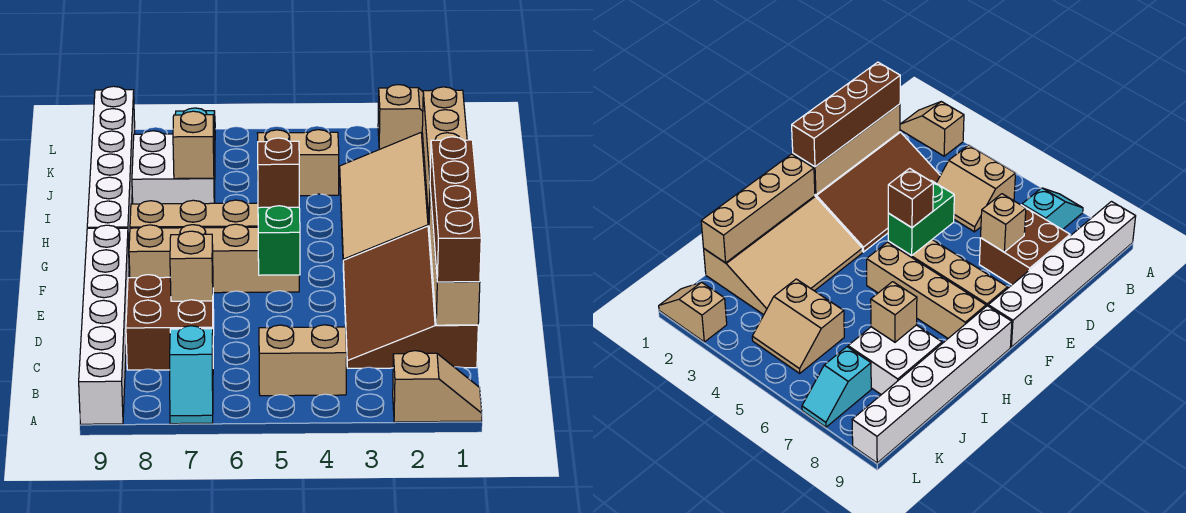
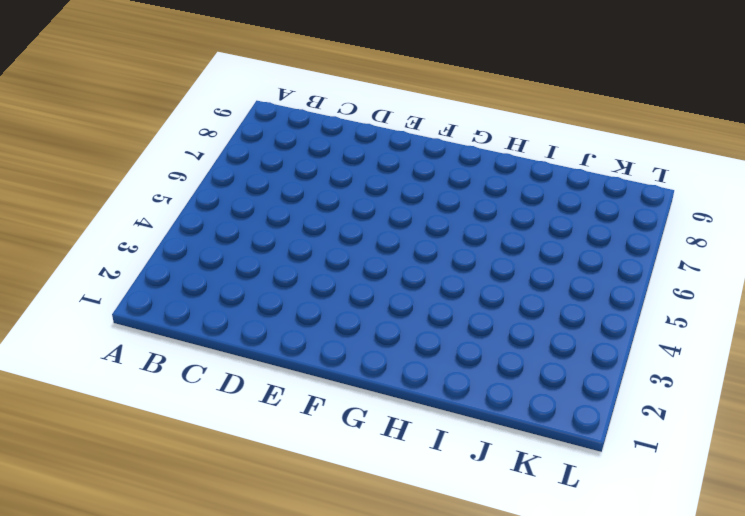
none -> tan slope A1:A2 level 1 top 2
none -> cyan slope A7:B7 level 1 top B
none -> white brick A9:F9 level 1

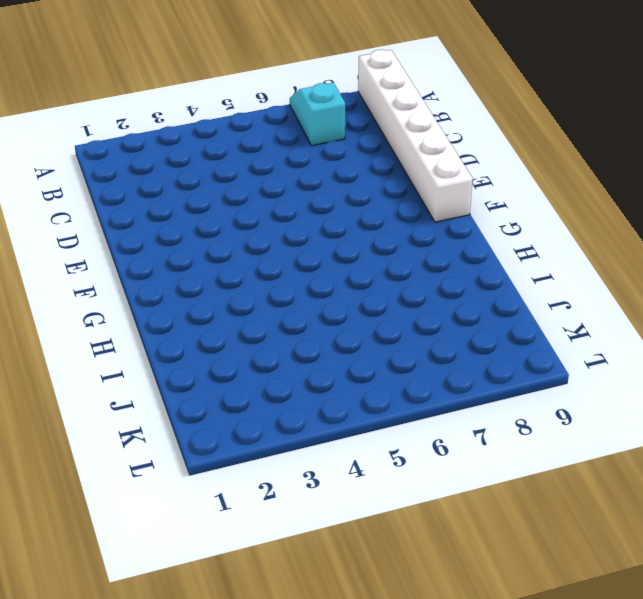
none -> tan slope A1:A2 level 1 top 2
none -> tan slope B4:C5 level 1 top B
none -> brown slope C1:F3 level 1 top 1

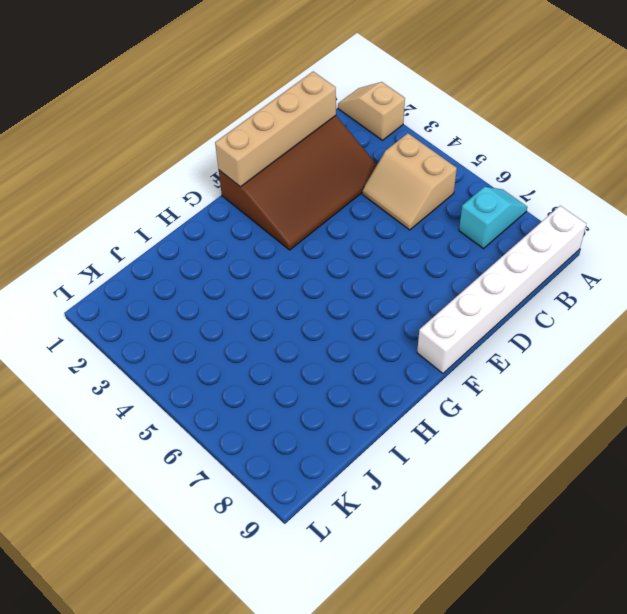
none -> brown brick C7:D8 level 1
none -> tan brick F5:F8 level 1
none -> tan slope G1:J3 level 1 top 1

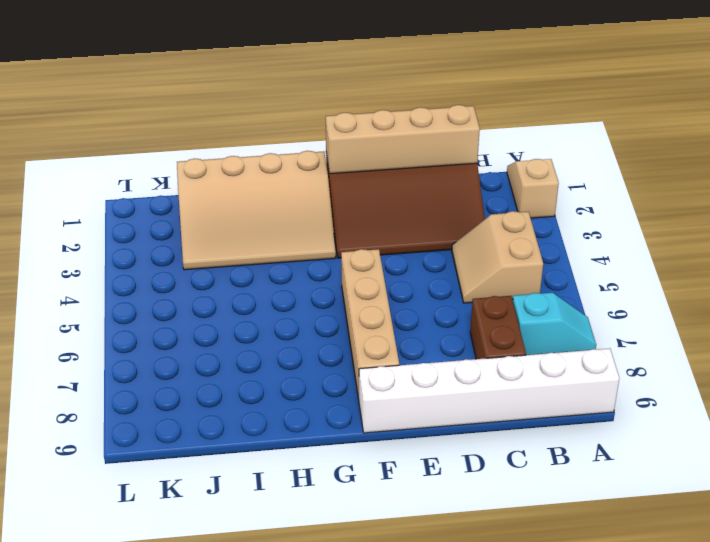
brown brick C7:C8 level 1 -> brown brick C7:D8 level 1
none -> tan brick G5:G8 level 1
none -> white brick G9:L9 level 1
none -> white brick I7:J8 level 1

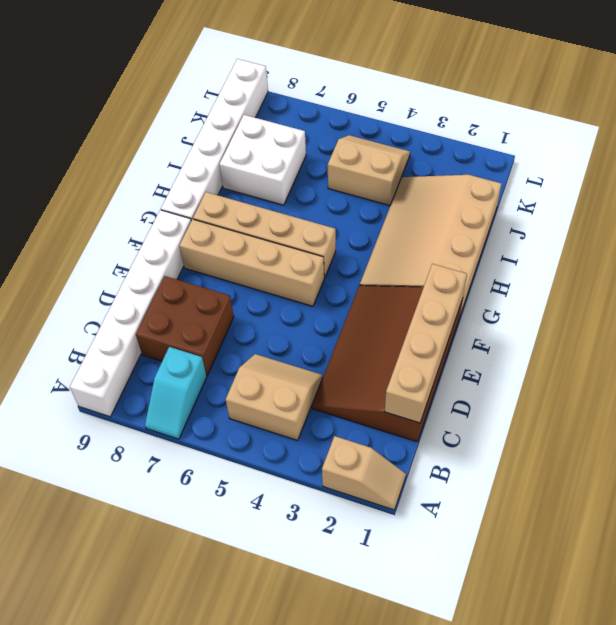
none -> cyan slope K7:L7 level 1 top K
none -> tan slope L1:L2 level 1 top 2
none -> tan brick D7 level 2

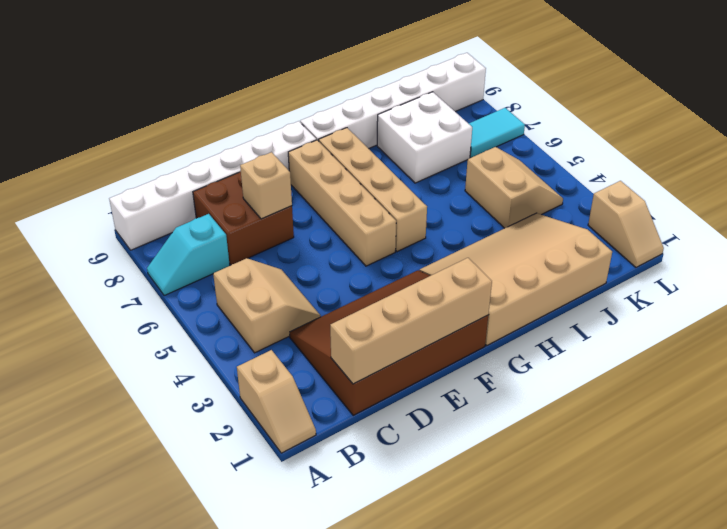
cyan tile K7:L7 level 1 -> cyan slope K7:L7 level 1 top K
none -> green brick E5:F5 level 2
none -> tan brick G1:J1 level 2
none -> tan brick I7 level 2

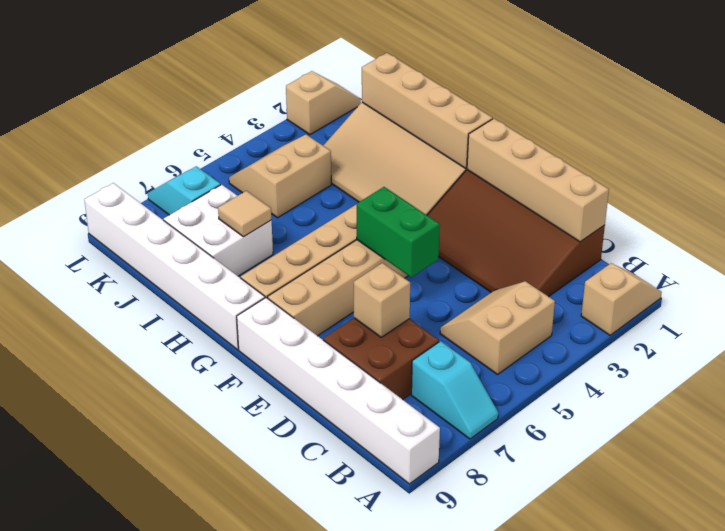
tan tile I7 level 2 -> tan brick I7 level 2
none -> brown brick C1:F1 level 3
none -> brown brick F5 level 3

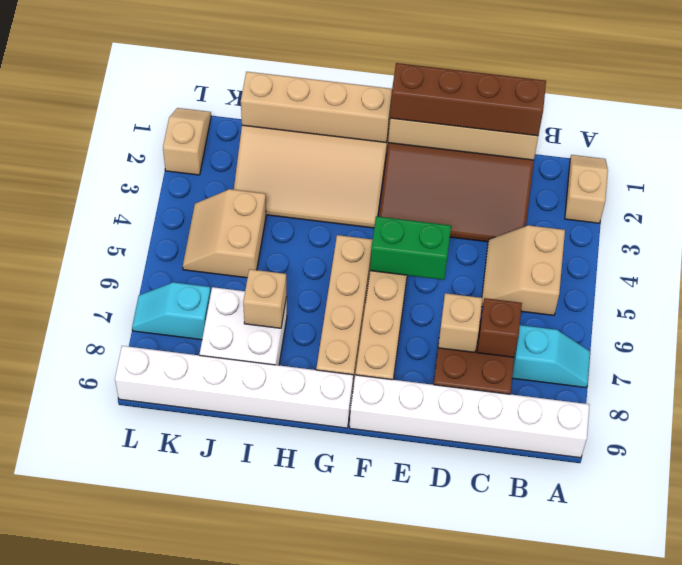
brown brick C7 level 2 -> brown brick F5 level 3

